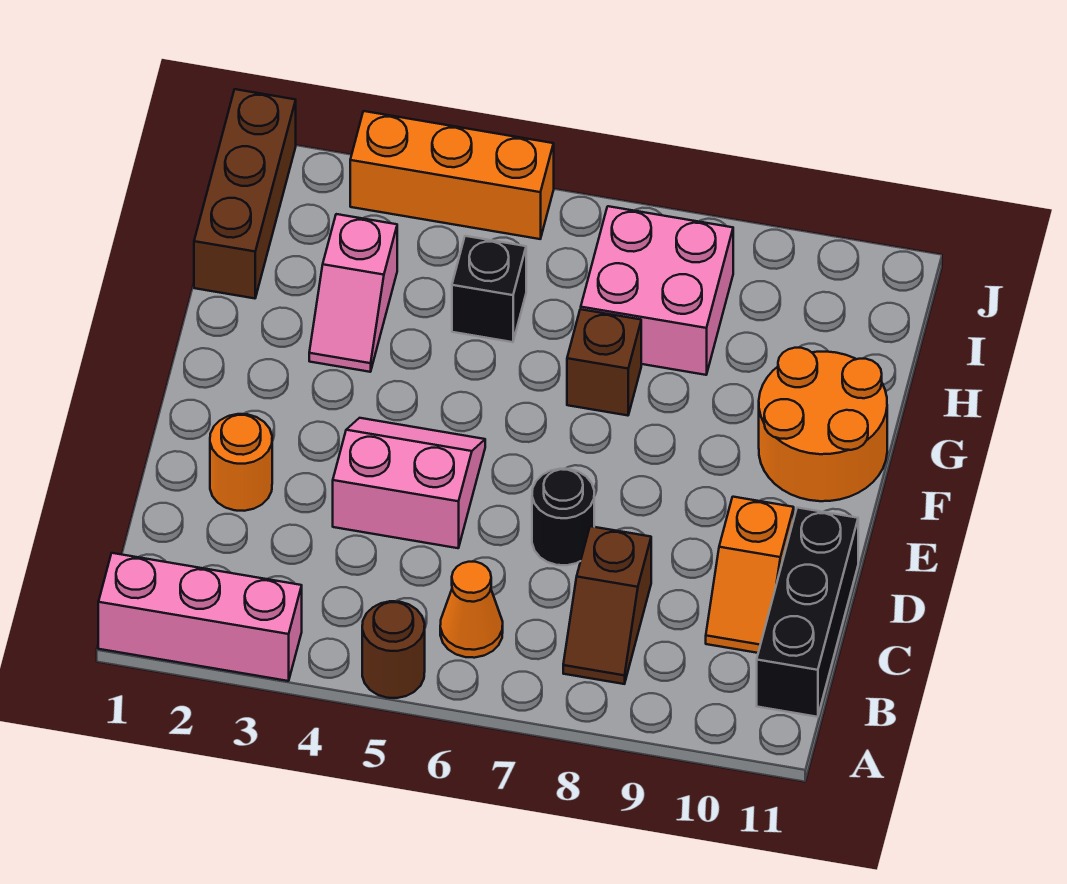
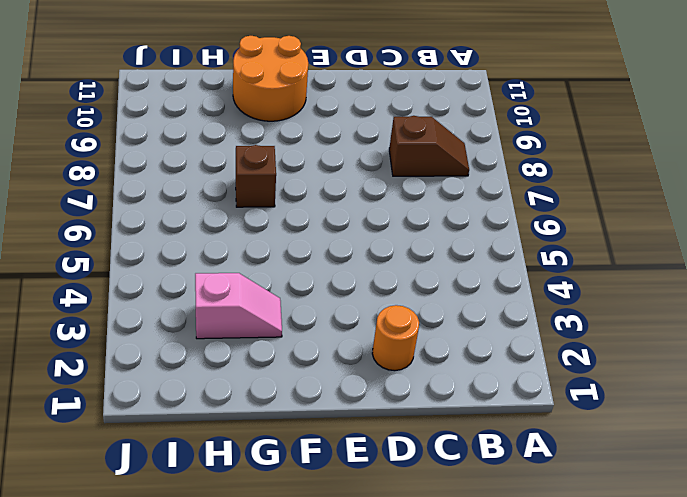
none -> pink brick A1:A3 level 1
none -> brown round brick A5 level 1
none -> orange cone B6 level 1

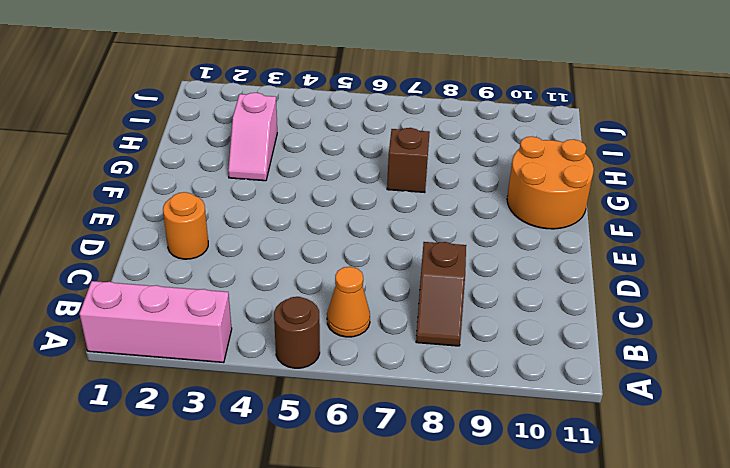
none -> black brick B11:D11 level 1
none -> orange slope C10:D10 level 1 top D
none -> pink slope D4:E5 level 1 top D

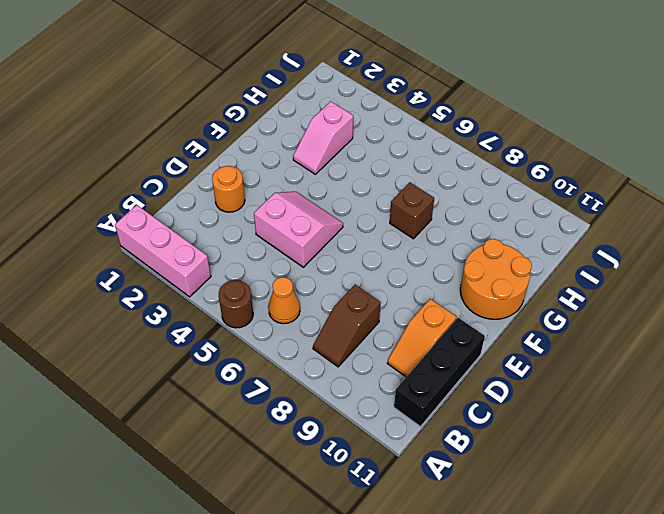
none -> black round brick D7 level 1
none -> brown brick H1:J1 level 1
none -> black brick H5 level 1

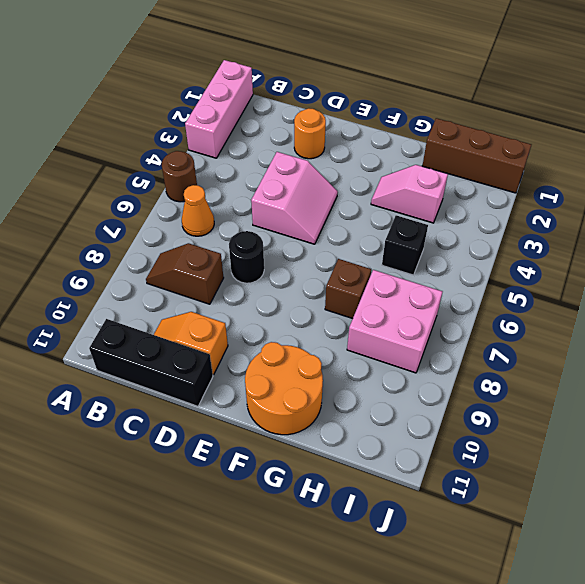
none -> orange brick J3:J5 level 1

